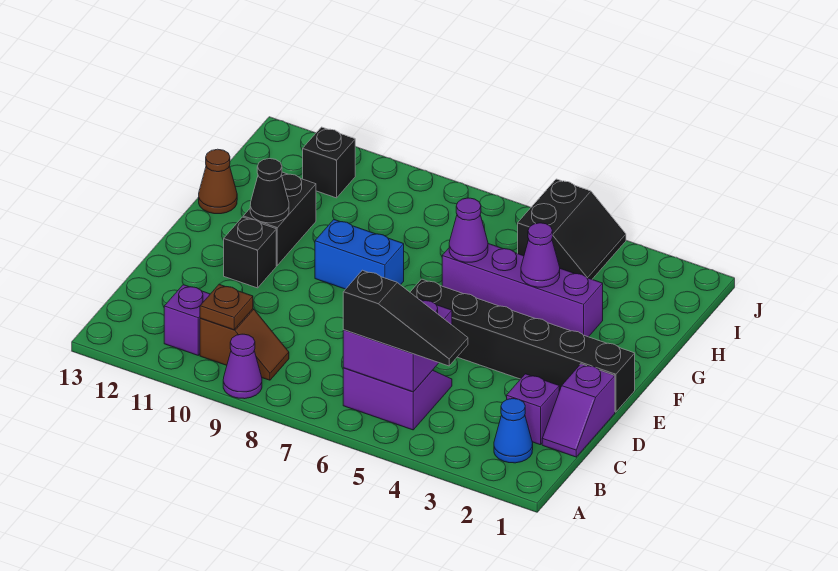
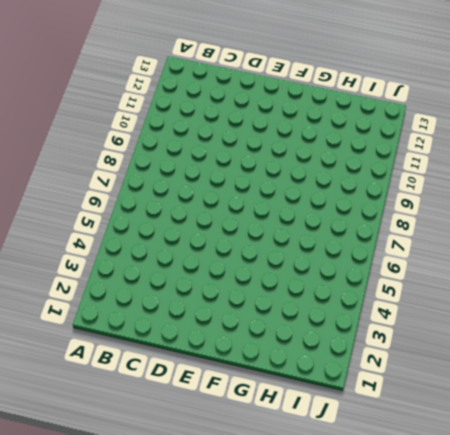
none -> purple cone A9 level 1
none -> blue cone B2 level 1
none -> purple slope B5:C6 level 1 top B

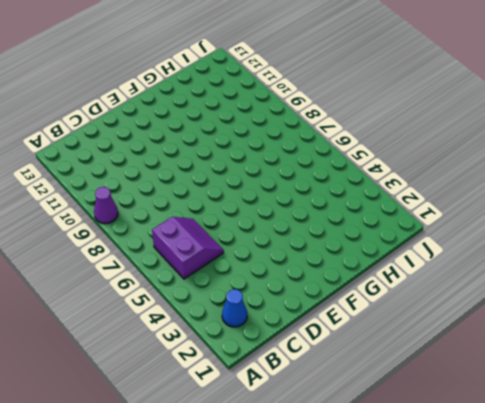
none -> brown slope B9:B10 level 1 top 10
none -> purple brick B11 level 1
none -> purple slope C1:D1 level 1 top D

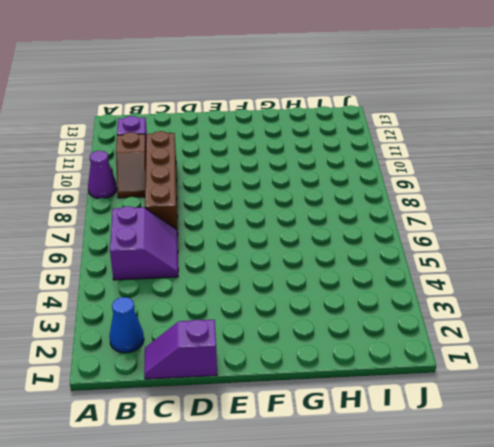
brown brick C7:C10 level 1 -> none
none -> purple brick C2 level 1
none -> black brick E1:E6 level 1
none -> black brick E11 level 1

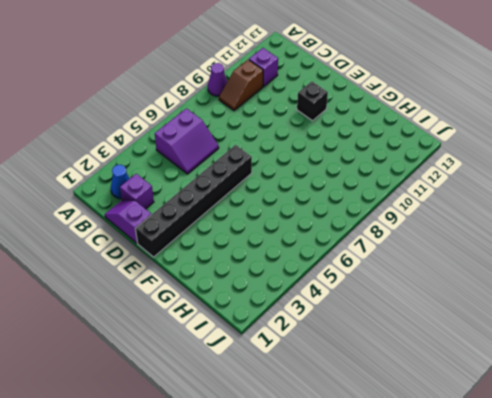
none -> blue brick F8:F9 level 1
none -> black brick F11:G11 level 1
none -> purple brick G3:G6 level 1

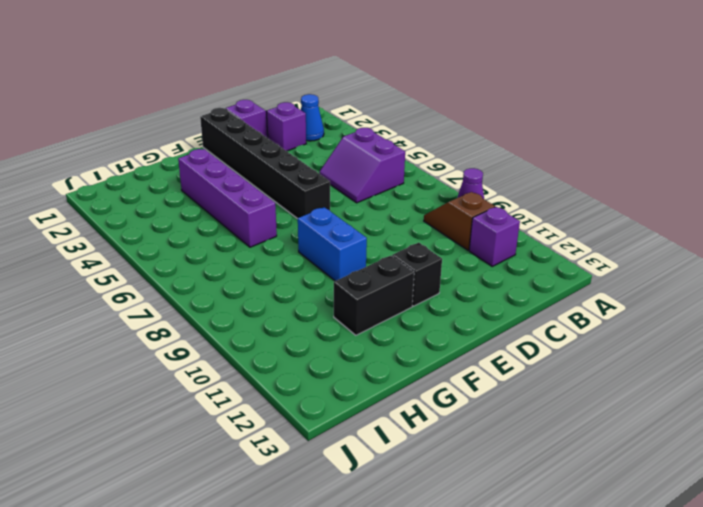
none -> brown cone G13 level 1
none -> black slope I4:J5 level 1 top 5
none -> black brick I11 level 1

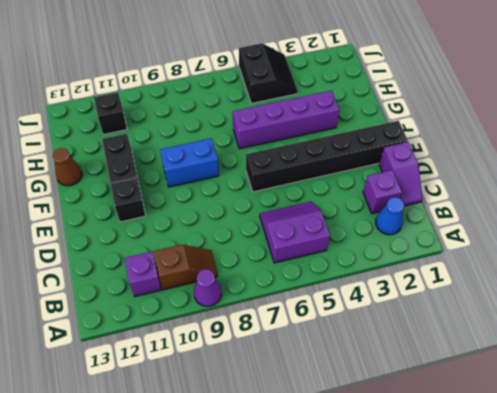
none -> purple brick B5:C6 level 2
none -> brown plate B10 level 2
none -> black cone F11 level 2

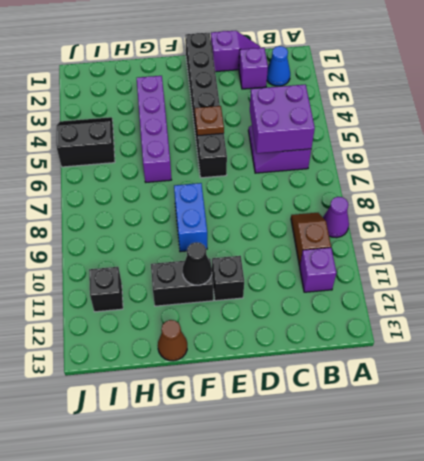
brown plate E5 level 2 -> brown plate B10 level 2
none -> purple cone G4 level 2
none -> purple cone G6 level 2
none -> black slope B4:B6 level 3 top 6

